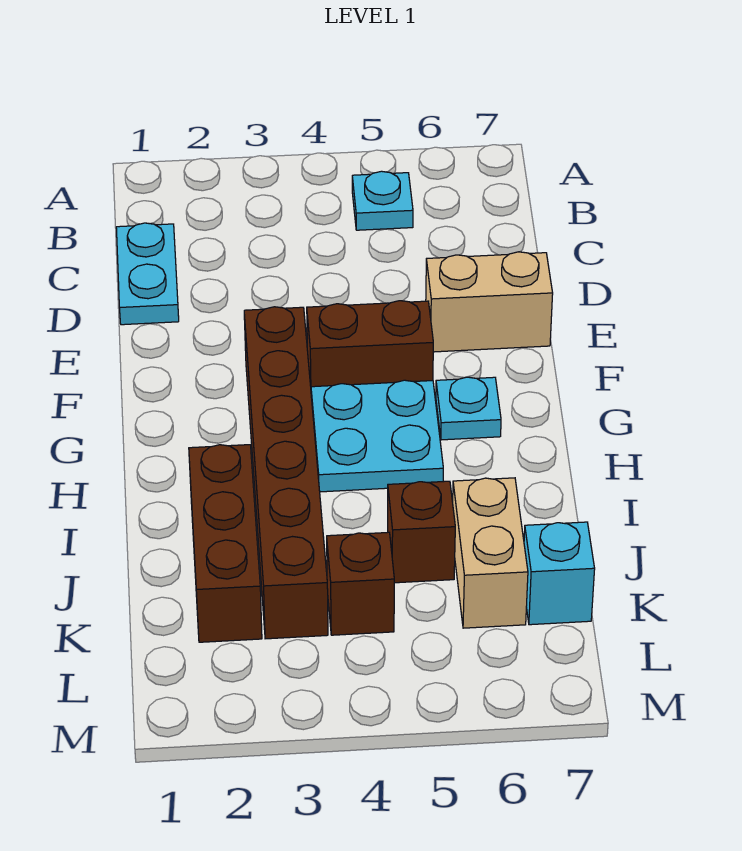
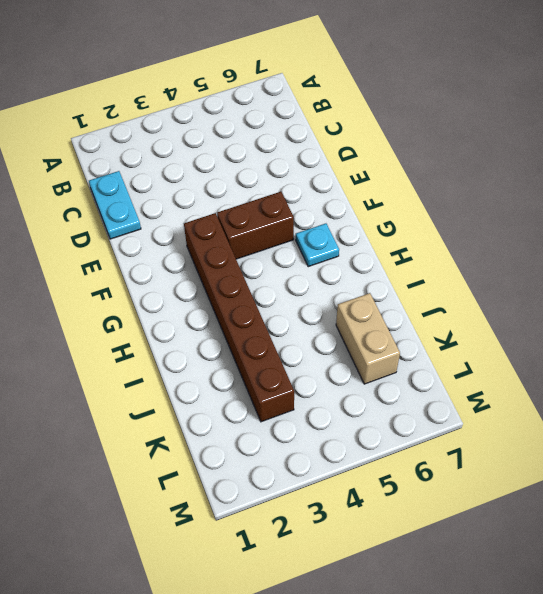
none -> cyan plate B5 level 1
none -> tan brick E6:E7 level 1
none -> cyan plate G4:H5 level 1

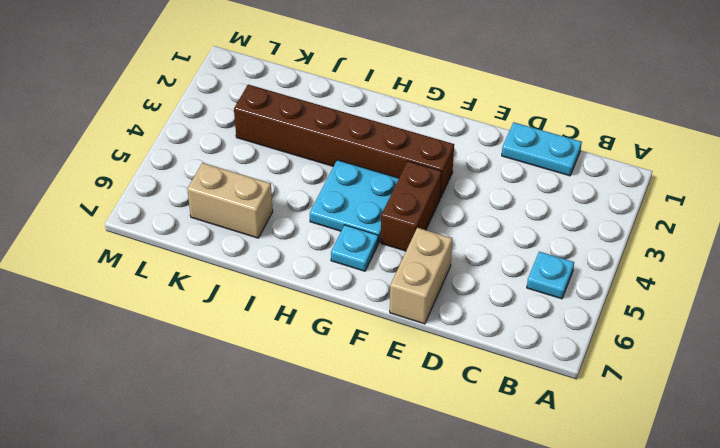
none -> brown brick I2:K2 level 1
none -> brown brick J5 level 1
none -> brown brick K4 level 1

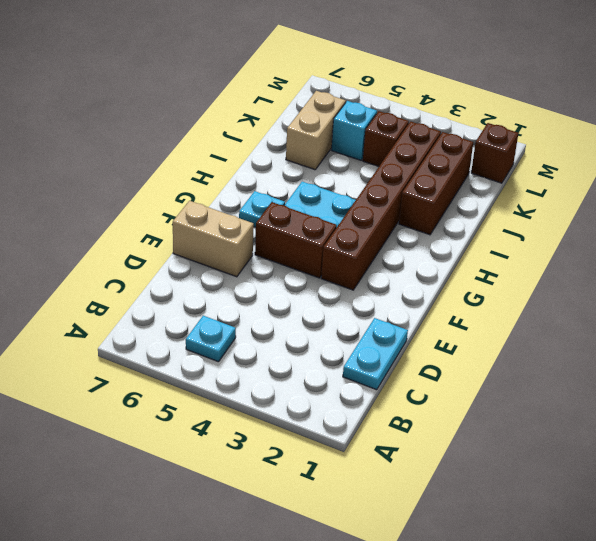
cyan brick K5 level 1 -> cyan brick K7 level 1
brown brick L1 level 1 -> brown brick J5 level 1

